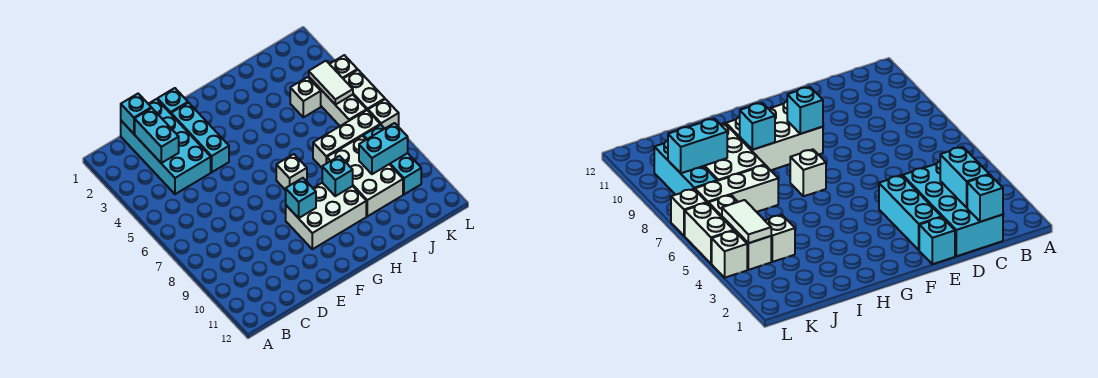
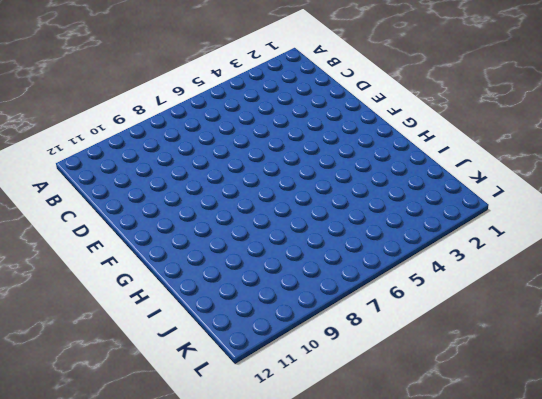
none -> cyan brick C1:D4 level 1
none -> cyan brick E1 level 1
none -> cyan brick E2:E4 level 1

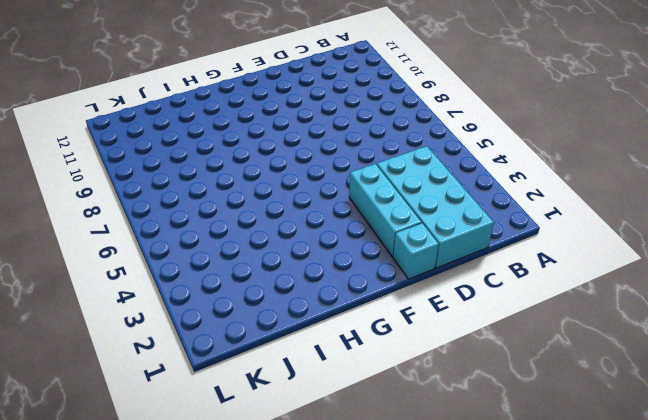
none -> white brick F9:H10 level 1
none -> white brick G7 level 1
none -> white brick I7:K7 level 1

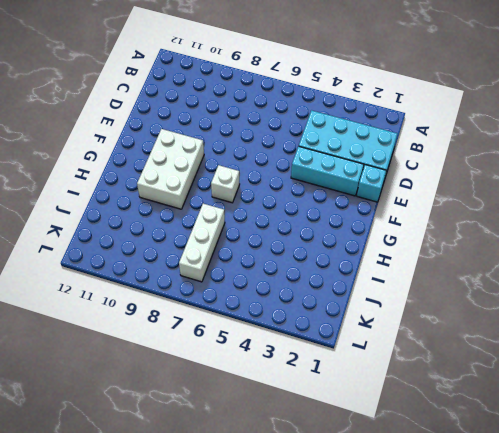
none -> white brick I8:J10 level 1
none -> white brick J4 level 1
none -> white brick K4:K6 level 1

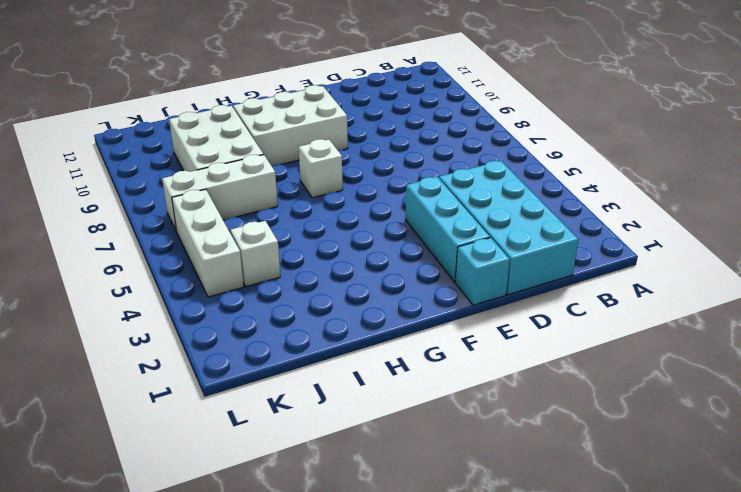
none -> cyan brick K8:K10 level 1
none -> white brick L4 level 1
none -> white brick L5:L6 level 1

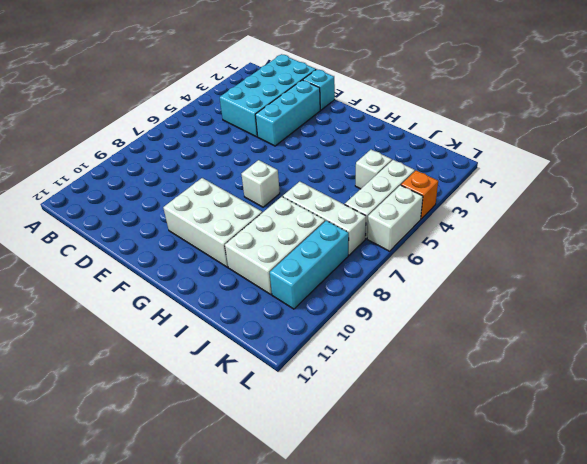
orange brick L4 level 1 -> white brick L4 level 1
none -> white brick L7 level 1
none -> cyan brick C1 level 2
none -> cyan brick C2:C3 level 2

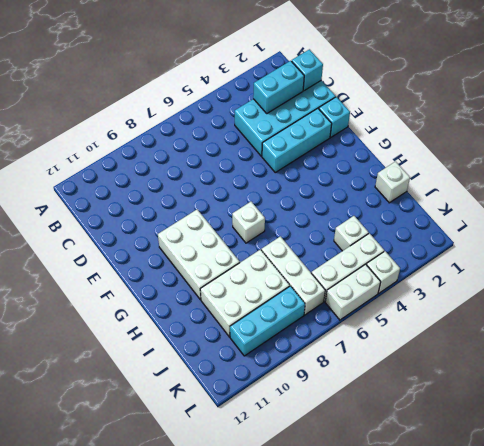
white brick I1 level 1 -> white brick L7 level 1
none -> cyan brick F9 level 2
none -> cyan brick H9 level 2
none -> cyan brick J9:K9 level 2

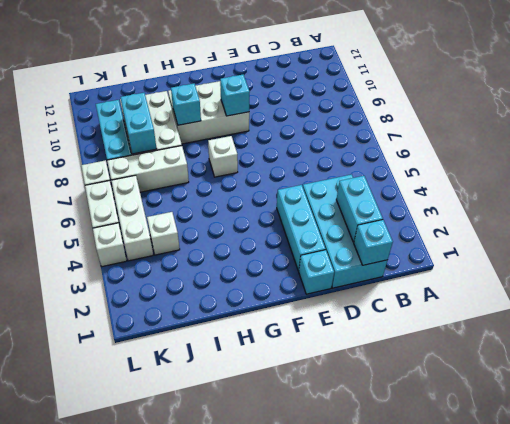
cyan brick J8:J9 level 2 -> cyan brick J9:K9 level 2
none -> white tile K4:K5 level 2

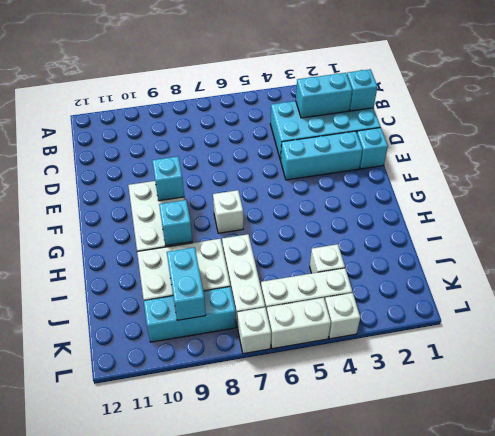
none -> white tile K4:K5 level 2

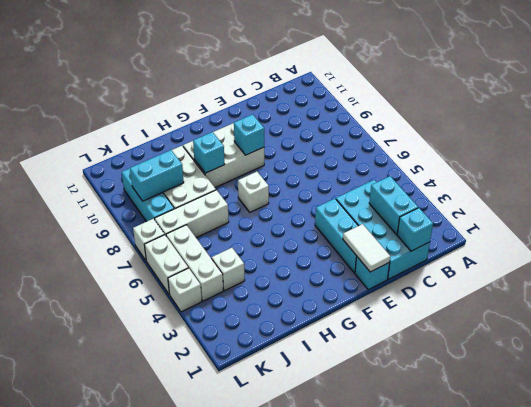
white tile E1:E2 level 2 -> white tile K4:K5 level 2

